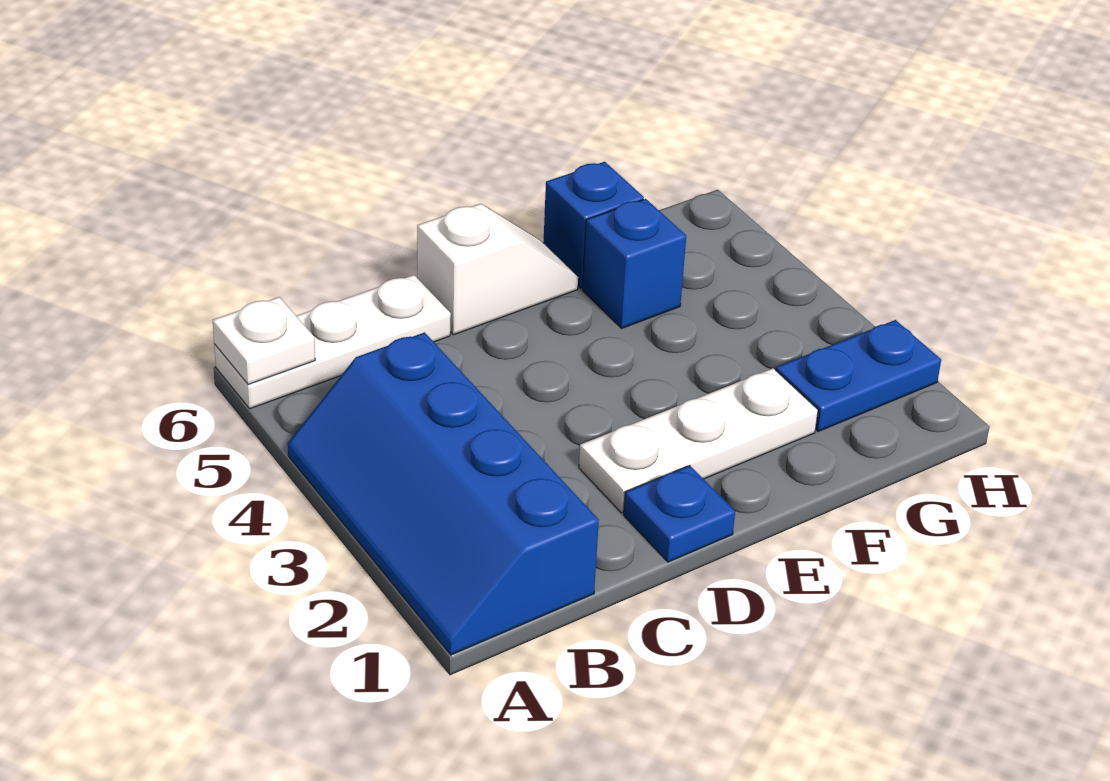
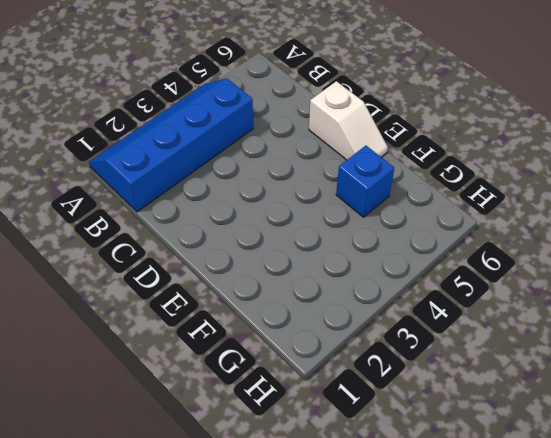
none -> white plate A6:C6 level 1
none -> blue plate D1 level 1

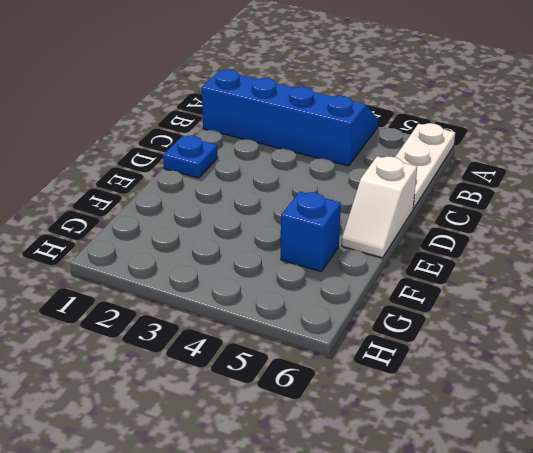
none -> white plate D2:F2 level 1
none -> blue brick F6 level 1

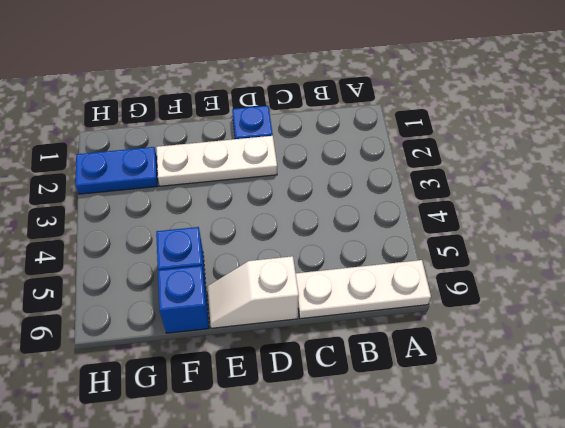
none -> blue slope A1:B4 level 1 top B
none -> white plate A6 level 2

